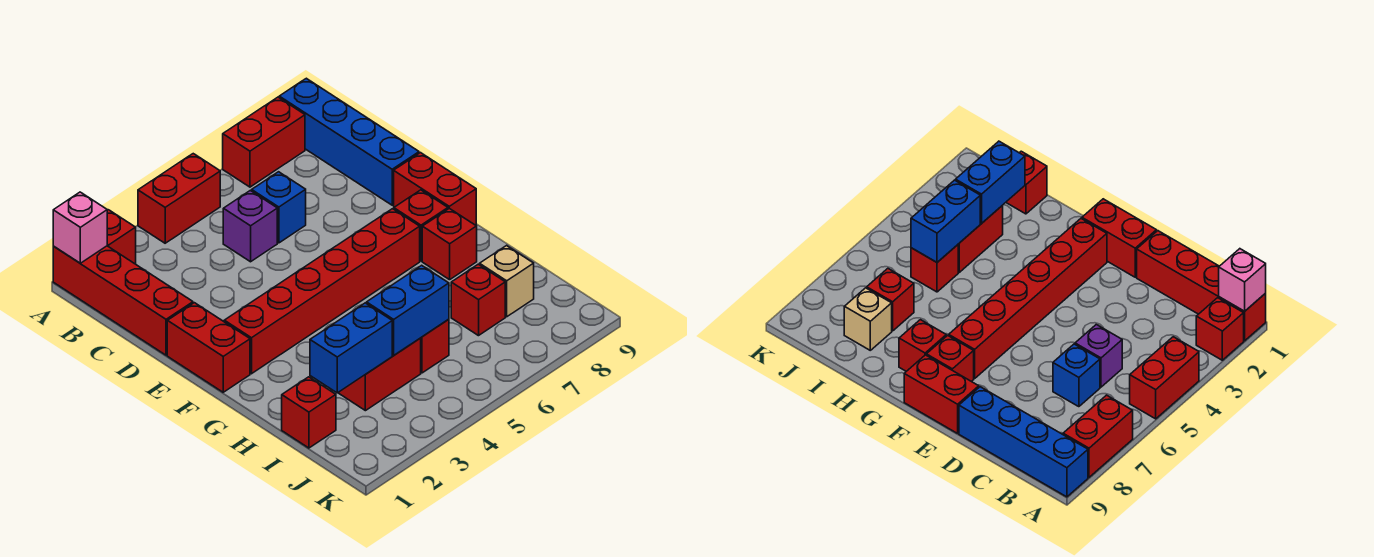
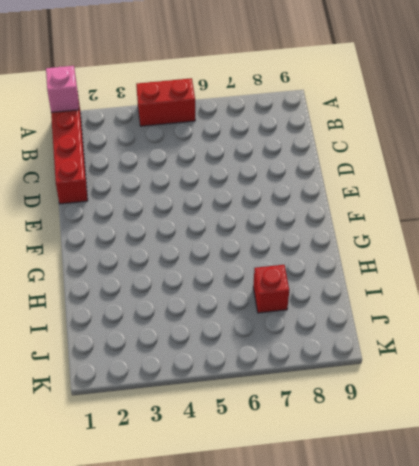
none -> red brick A2 level 1
none -> red brick A7:A8 level 1
none -> blue brick A9:D9 level 1

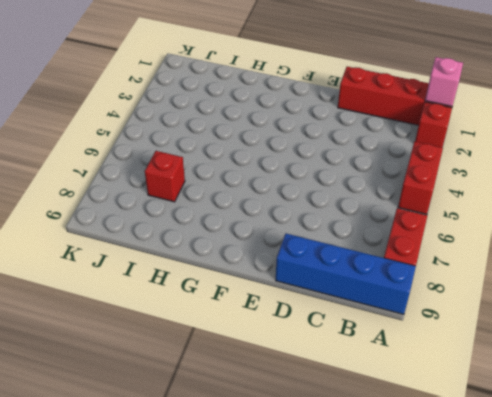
none -> purple brick C5 level 1
none -> blue brick C6 level 1
none -> red brick E1:F1 level 1

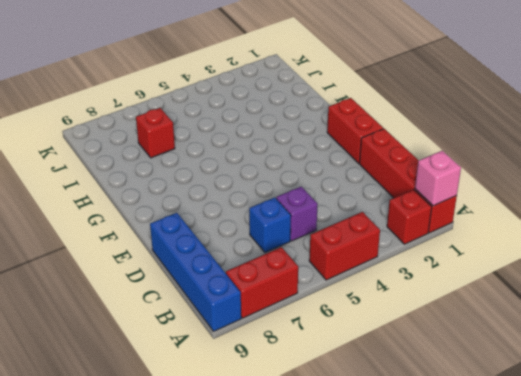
none -> red brick E9:F9 level 1
none -> red brick F2:F7 level 1
none -> red brick F8 level 1

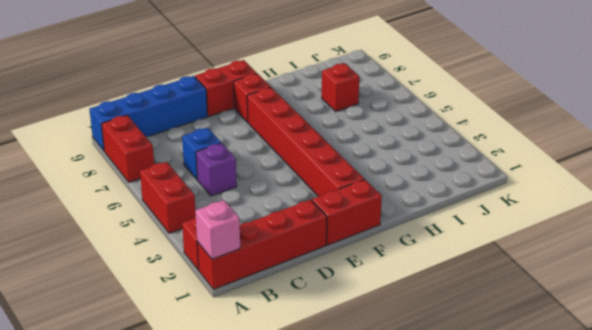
none -> red brick G8 level 1
none -> red brick I1 level 1
none -> red brick I3:I4 level 1

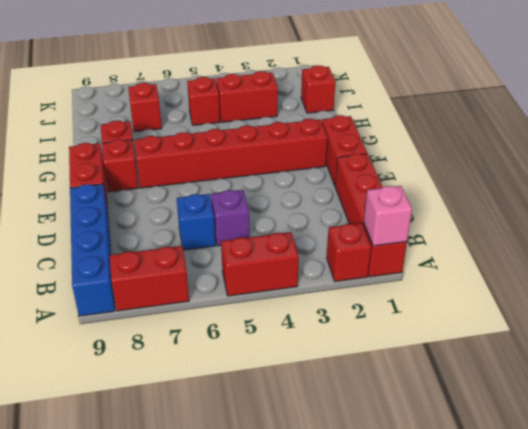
none -> tan brick I8 level 1
none -> blue brick I2:I3 level 2
none -> blue brick I4:I5 level 2

